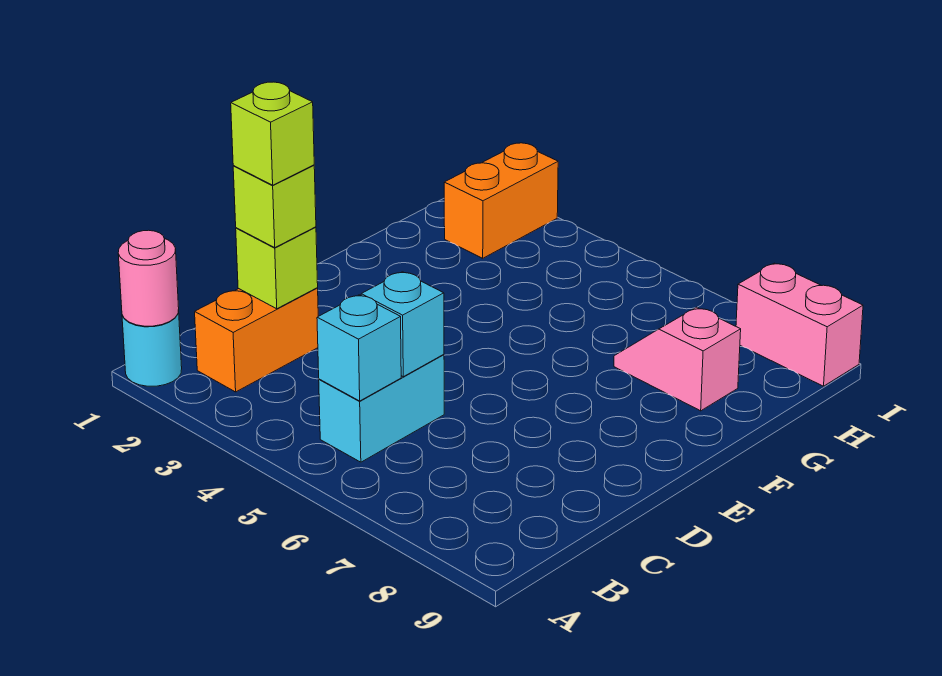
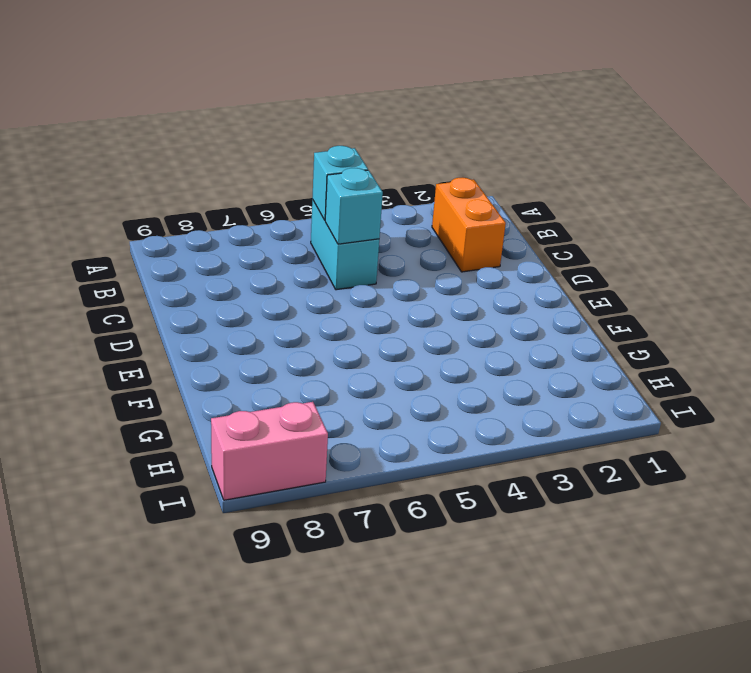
none -> cyan round brick A1 level 1
none -> pink slope G7:G8 level 1 top 8
none -> orange brick H2:I2 level 1

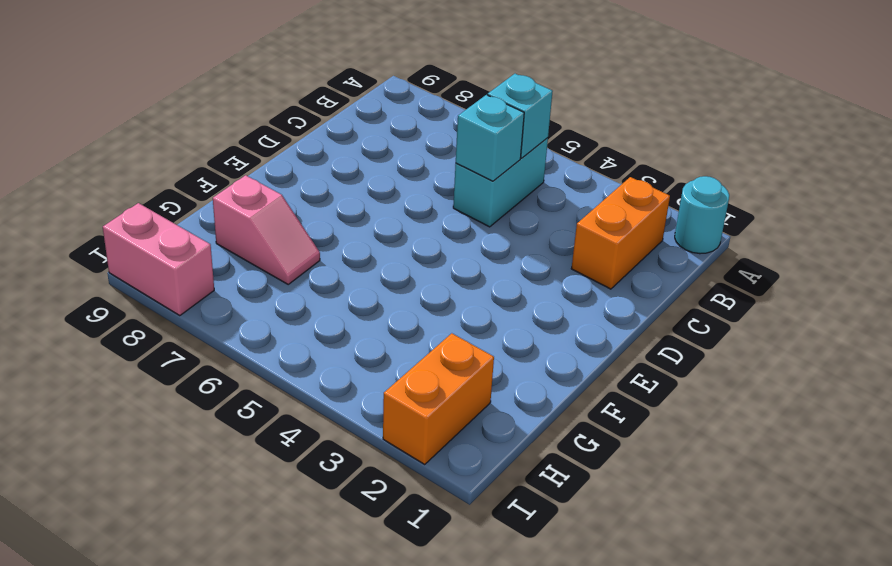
none -> pink round brick A1 level 2
none -> lime brick C2 level 2
none -> lime brick C2 level 3

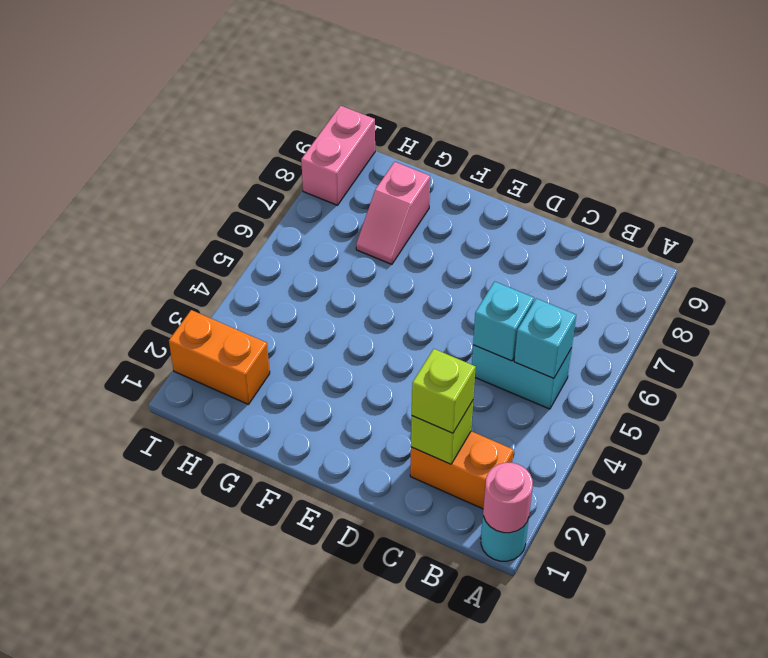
none -> lime brick C2 level 4

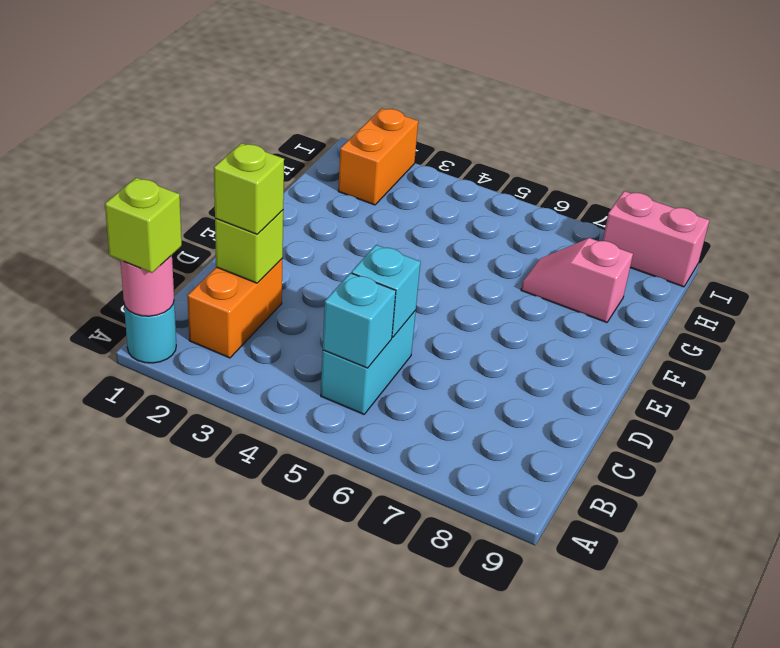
lime brick A1 level 3 -> lime brick C2 level 4

